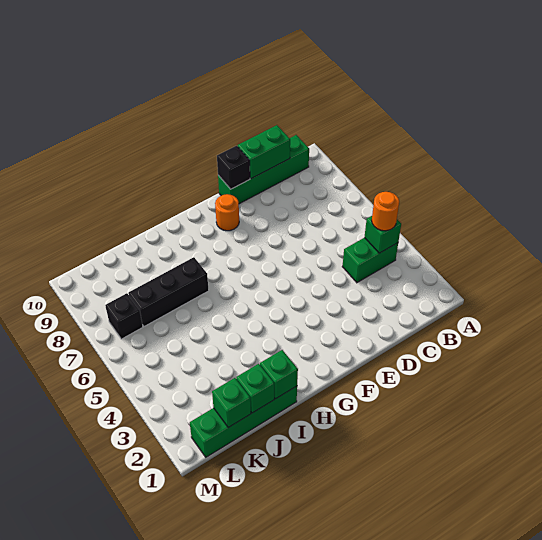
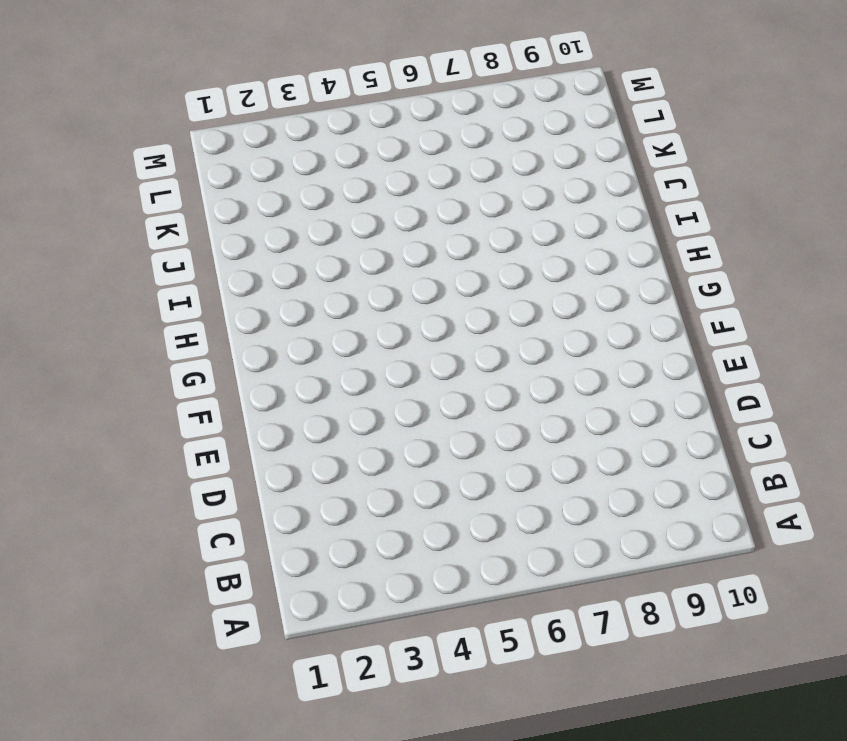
none -> green brick B4:C4 level 1
none -> green brick B10:E10 level 1
none -> orange round brick F9 level 1

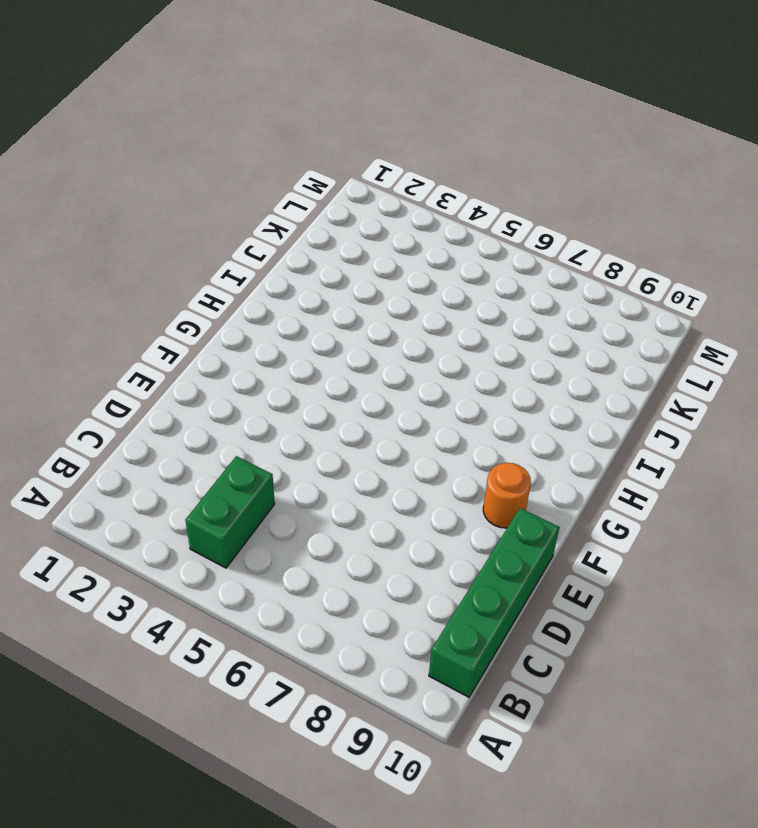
none -> green brick I1:L1 level 1
none -> black brick I7:K7 level 1
none -> black brick L7 level 1

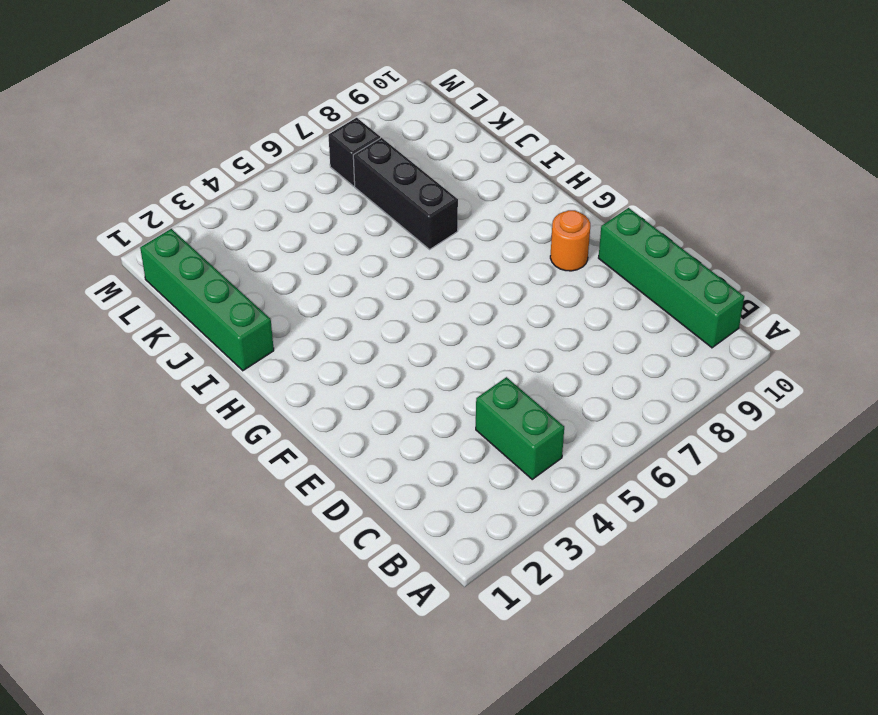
none -> green brick B4 level 2
none -> green brick C10:D10 level 2
none -> black brick E10 level 2

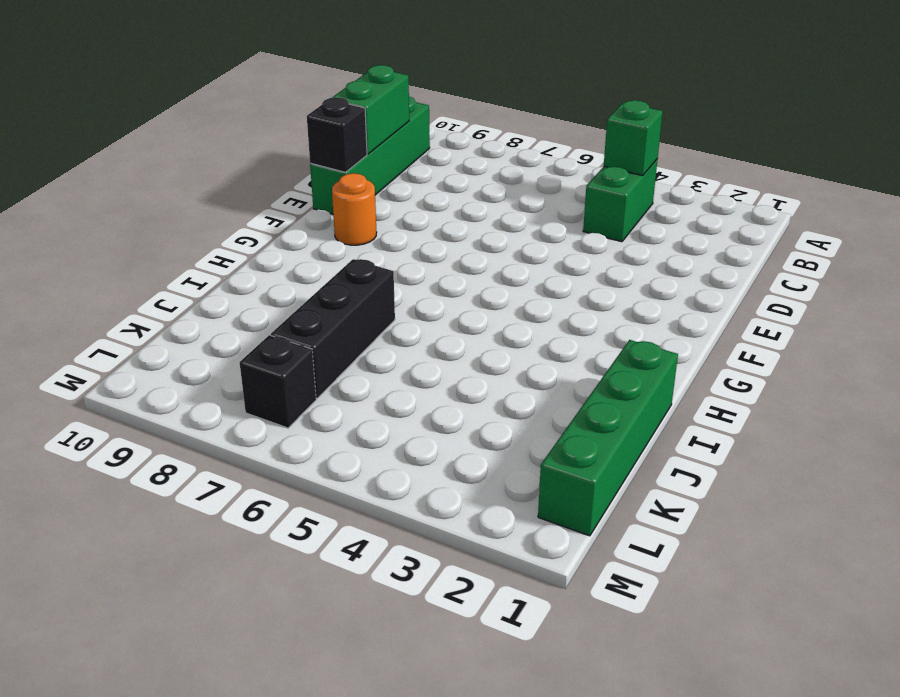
none -> green brick I1 level 2
none -> green brick J1 level 2
none -> green brick K1 level 2

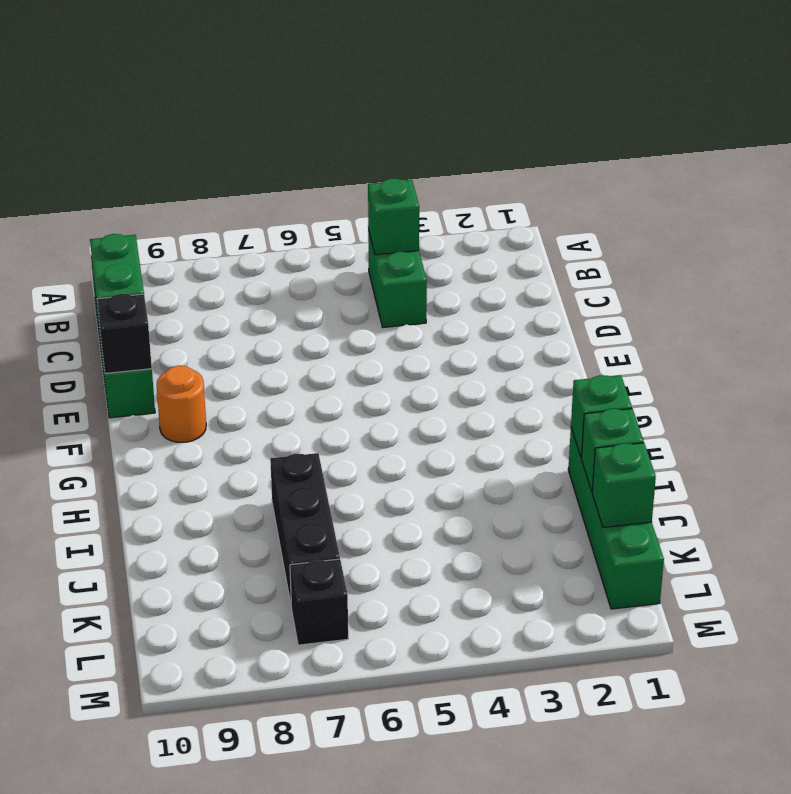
none -> orange round brick B4 level 3

